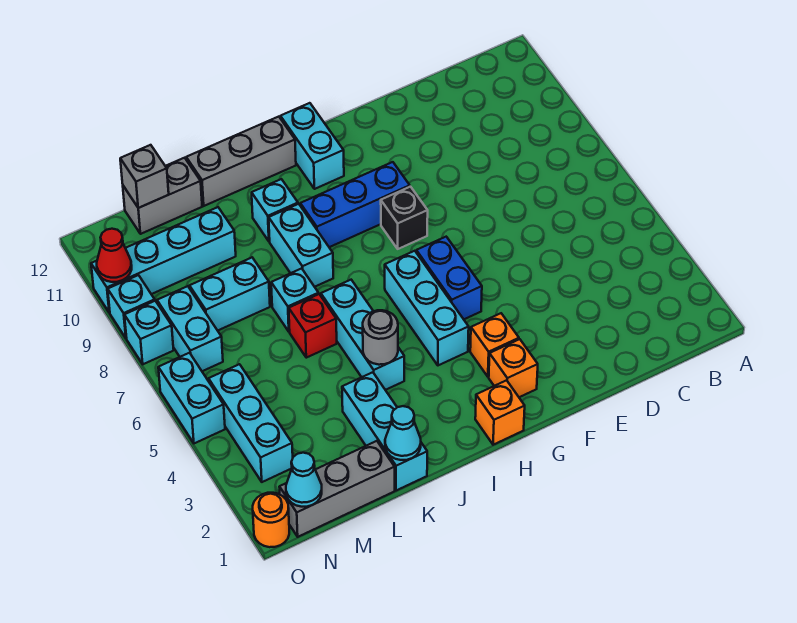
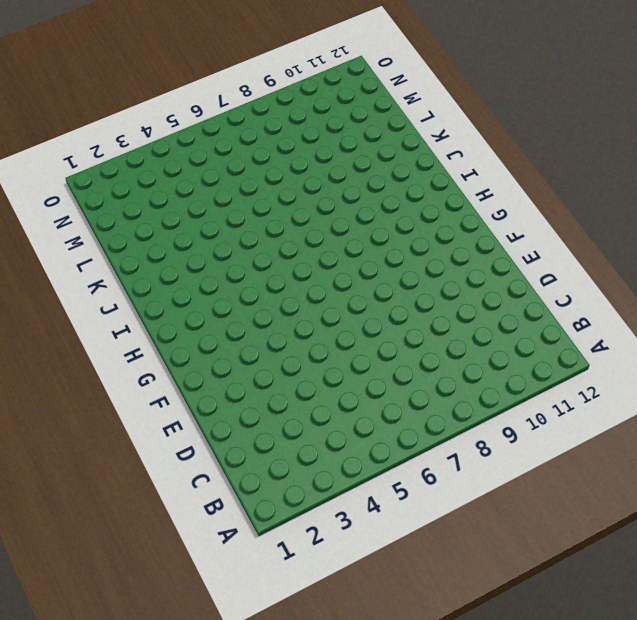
none -> orange brick G2 level 1
none -> orange brick G3 level 1
none -> blue brick G5:G6 level 1
none -> black brick G8 level 1

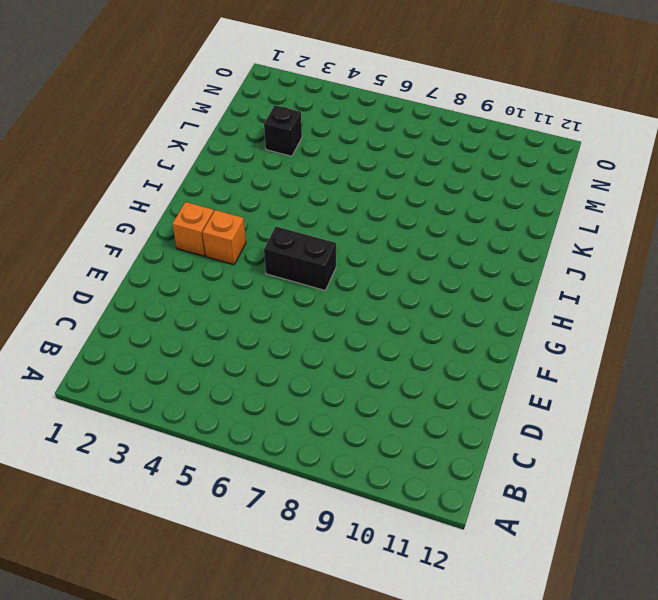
black brick G5:G6 level 1 -> blue brick G5:G6 level 1
black brick L3 level 1 -> black brick G8 level 1
none -> blue brick G9:I9 level 1
none -> orange brick H1 level 1
none -> cyan brick H4:H6 level 1
none -> cyan brick H11:H12 level 1

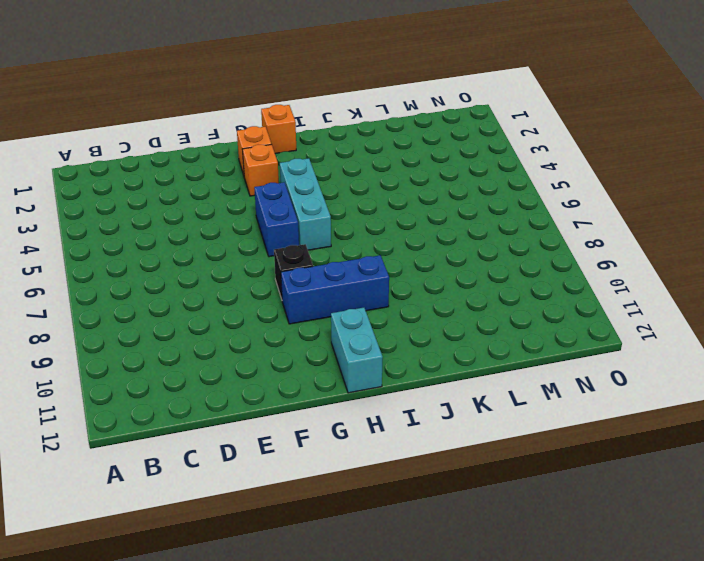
none -> grey brick I12:K12 level 1
none -> cyan brick J4:J6 level 1
none -> cyan brick J8:J9 level 1
none -> cyan brick J10 level 1

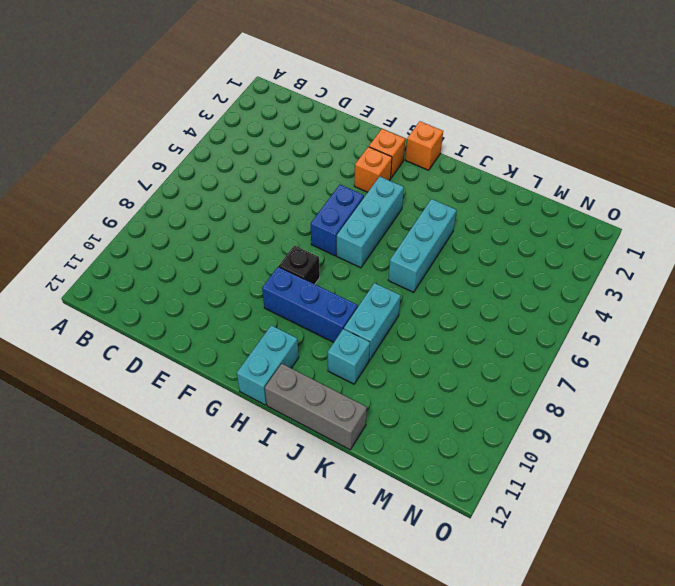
none -> cyan brick K1:K3 level 1
none -> red brick K6 level 1
none -> cyan brick K7 level 1
none -> grey brick L1:N1 level 1

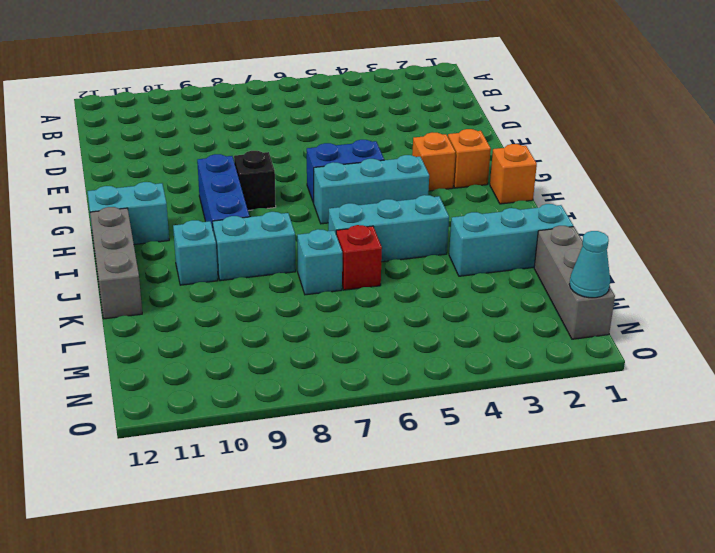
none -> cyan brick L8:M8 level 1
none -> cyan brick L10:O10 level 1
none -> grey brick L12:M12 level 1
none -> cyan brick N3:N5 level 1

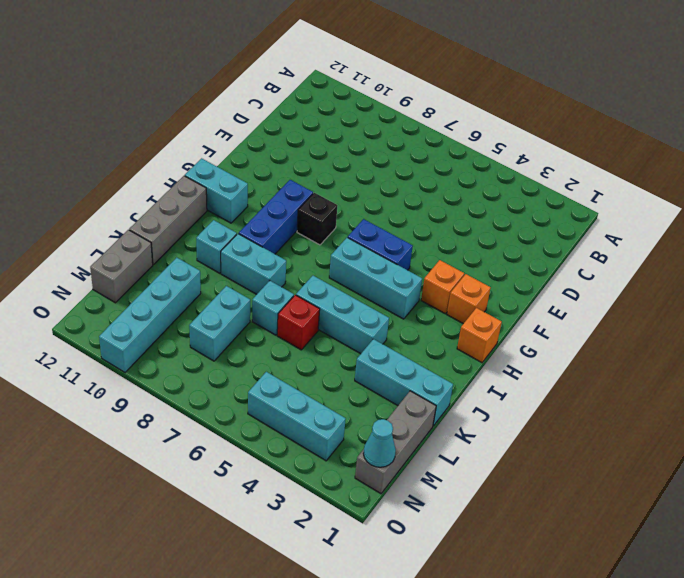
none -> cyan brick N7:N8 level 1
none -> orange round brick O1 level 1
none -> cyan brick O5:O6 level 1
none -> cyan brick O8 level 1

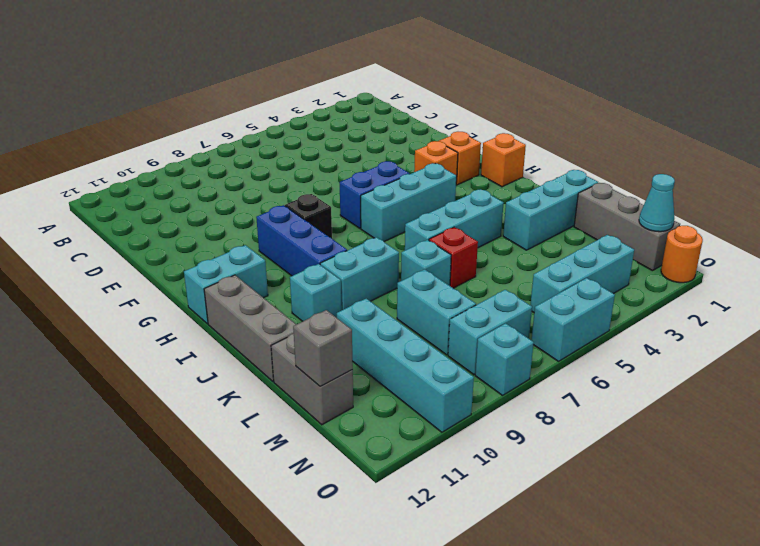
none -> cyan brick O9 level 1
none -> grey round brick J4 level 2
none -> cyan cone K1 level 2
none -> red cone O10 level 2

